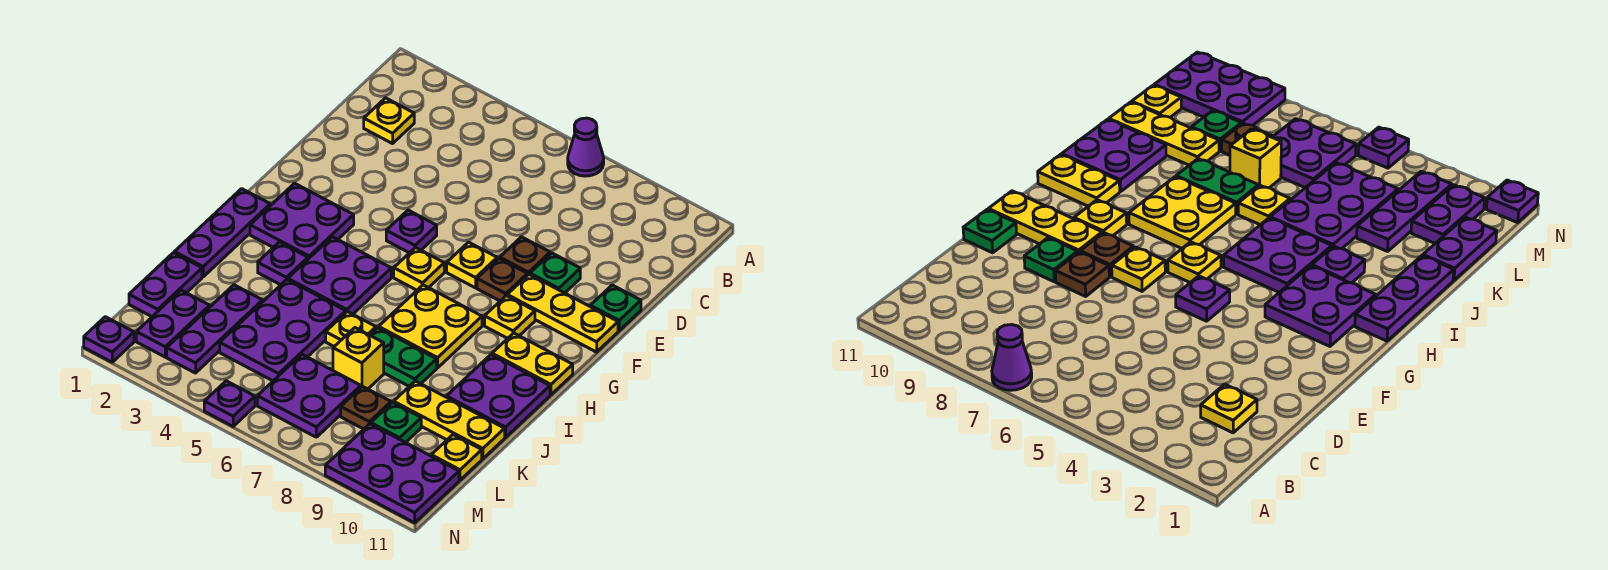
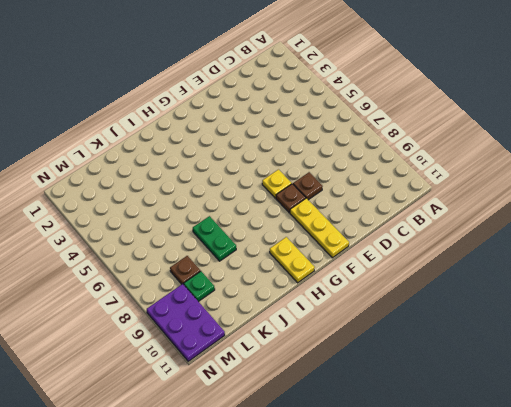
none -> purple cone A7 level 1
none -> yellow plate C2 level 1
none -> green plate E9 level 1
none -> green plate E11 level 1

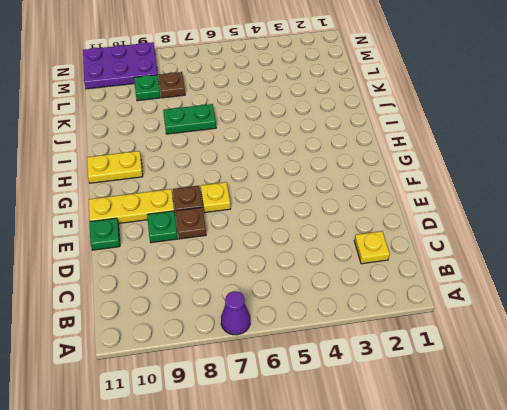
none -> purple plate F5 level 1
none -> purple plate G2:H3 level 1
none -> yellow plate G6 level 1
none -> yellow plate G9 level 1

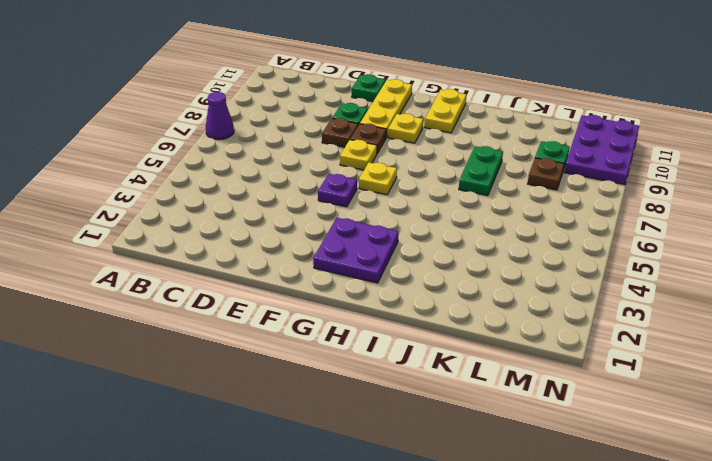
none -> yellow plate C2 level 1
none -> purple plate H1:J1 level 1
none -> purple plate H4:I5 level 1
none -> yellow plate H7:I8 level 1

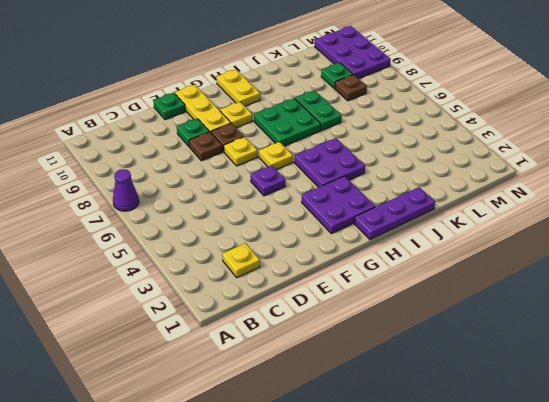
green plate H7:I8 level 1 -> yellow plate H7:I8 level 1
none -> purple plate I3 level 1
none -> purple plate I10:J11 level 1
none -> purple plate J4:L5 level 1
none -> yellow plate J6 level 1

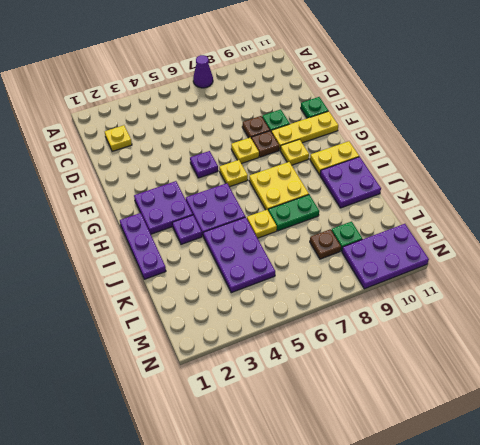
none -> purple plate K1:L1 level 1
none -> purple plate K3:M3 level 1
none -> yellow brick K7 level 1
none -> yellow plate K9:K11 level 1

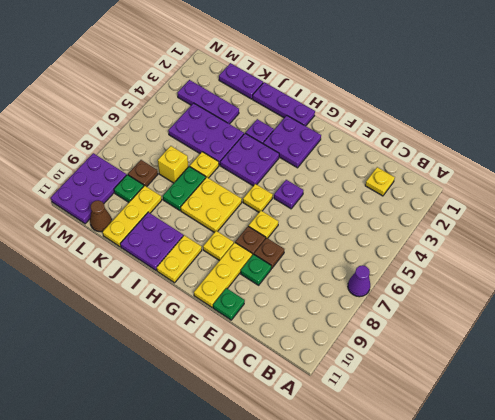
brown cone L11 level 1 -> yellow plate L11 level 1
none -> purple plate L2:M2 level 1
none -> purple plate L6:M7 level 1
none -> purple plate N1 level 1
none -> purple plate N5 level 1

